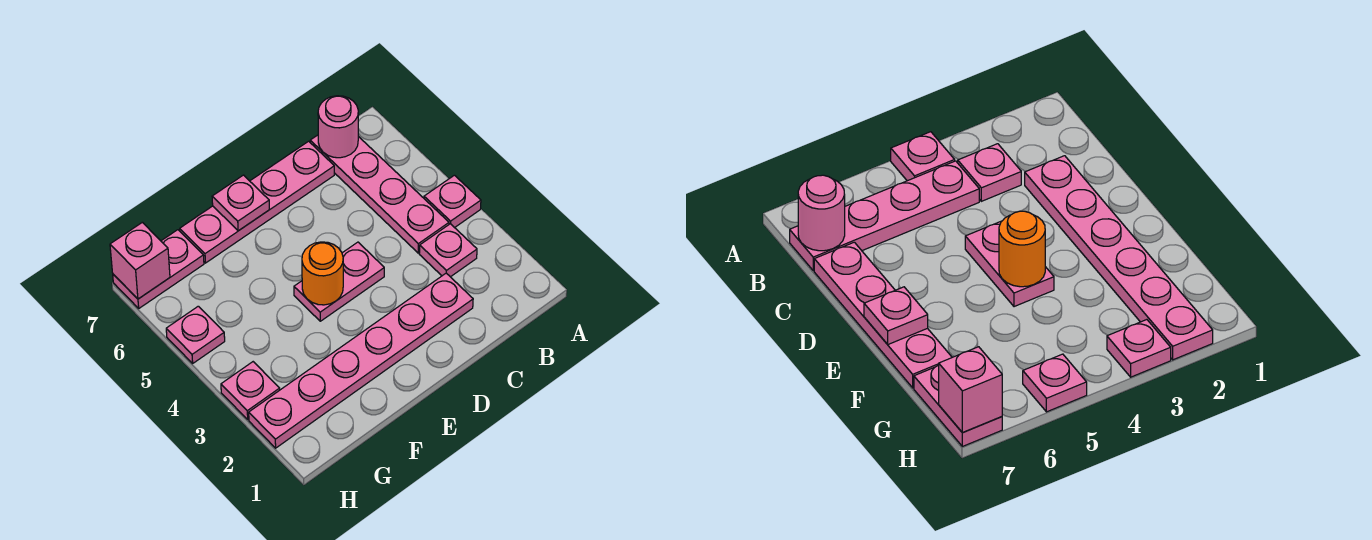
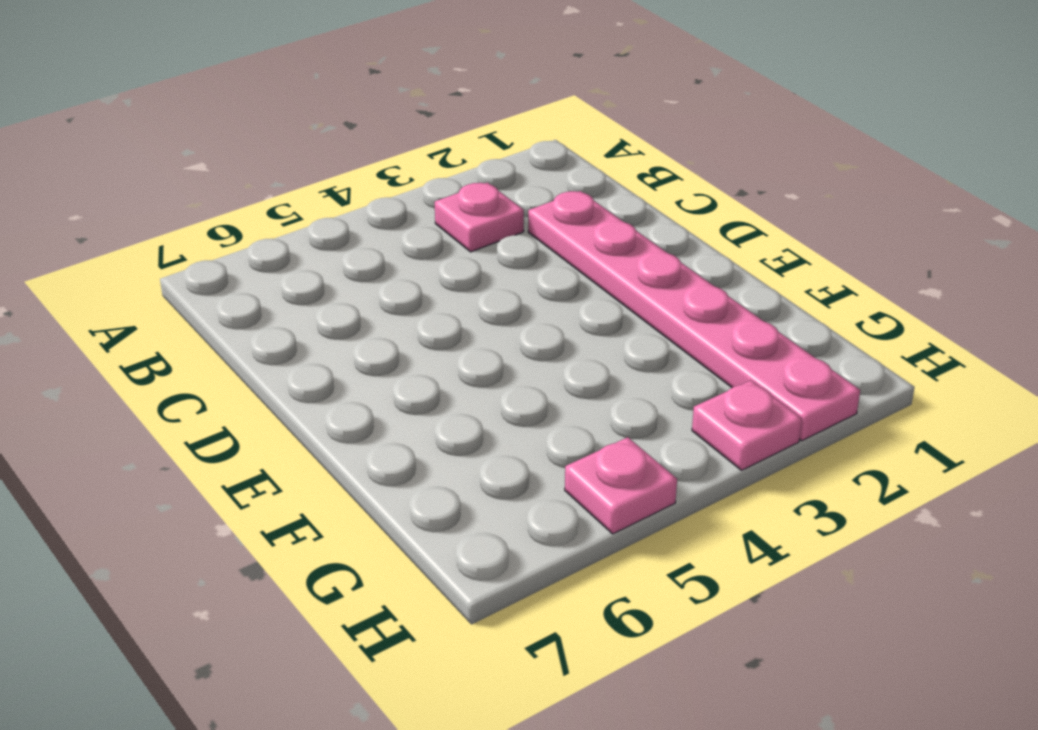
none -> pink plate A4 level 1
none -> pink plate B4:B7 level 1
none -> pink plate C7:F7 level 1

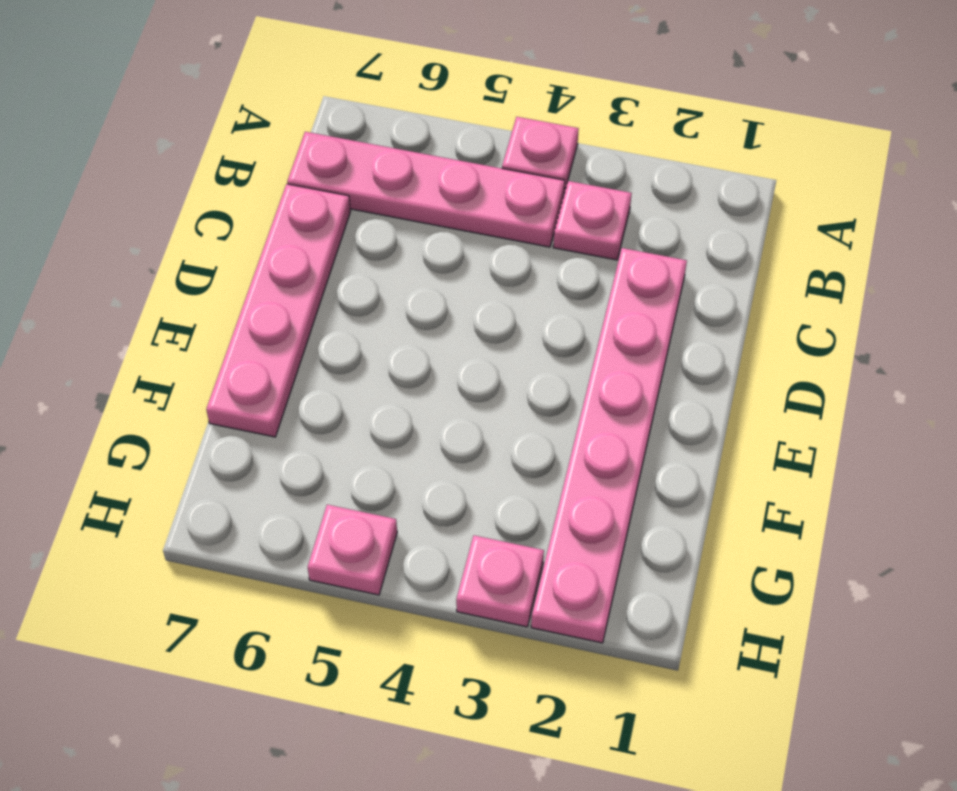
none -> pink plate D4:E4 level 1
none -> pink plate G7:H7 level 1
none -> pink round brick B7 level 2

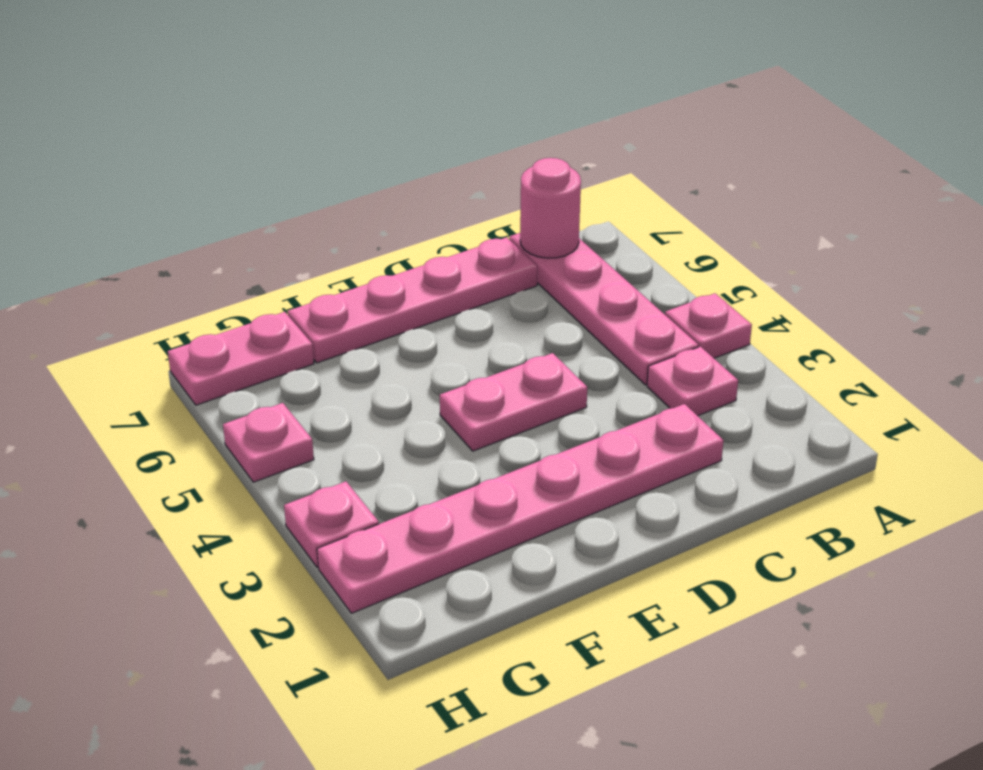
none -> orange round brick E4 level 2
none -> pink plate E7 level 2
none -> pink brick H7 level 2

